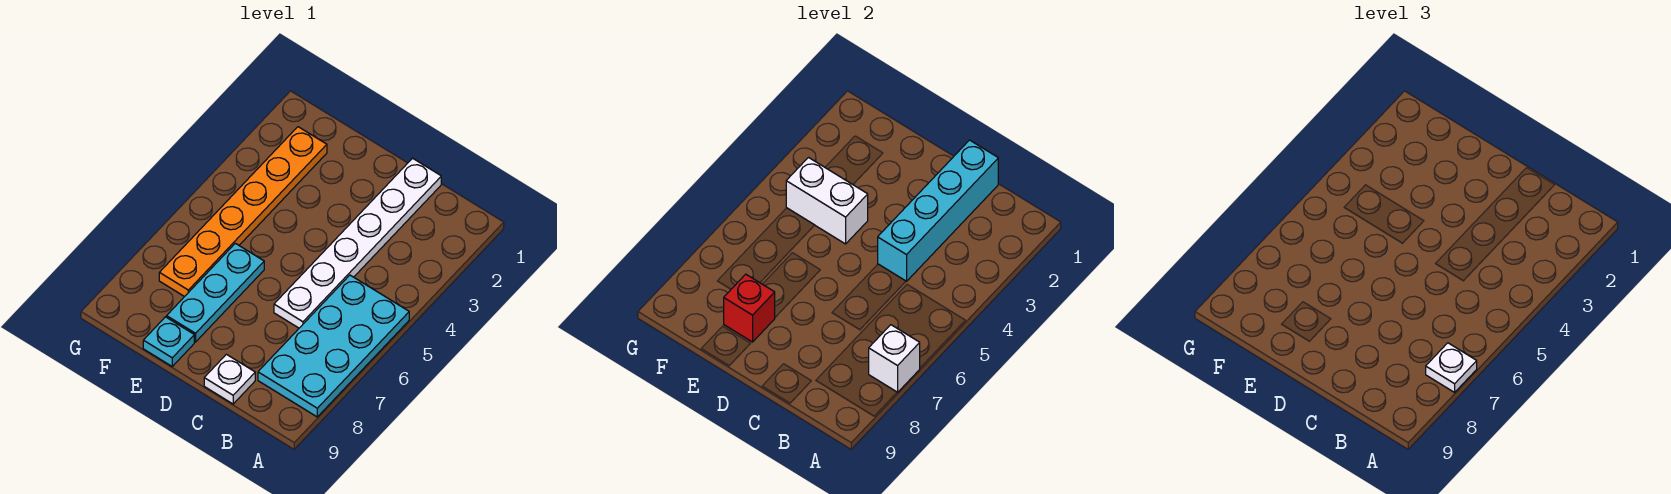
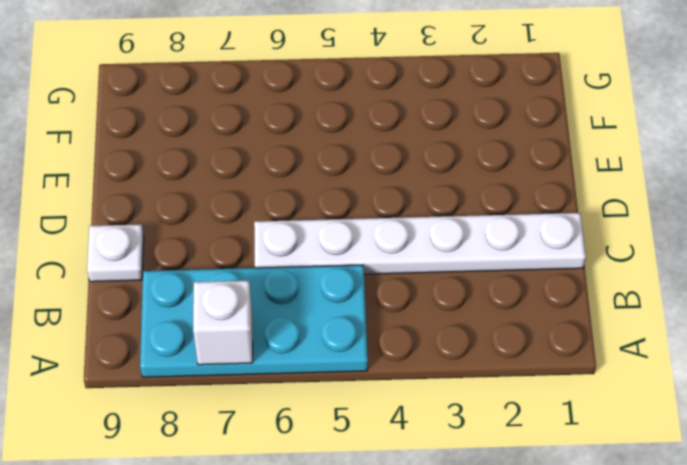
none -> cyan plate E6:E8 level 1
none -> cyan plate E9 level 1

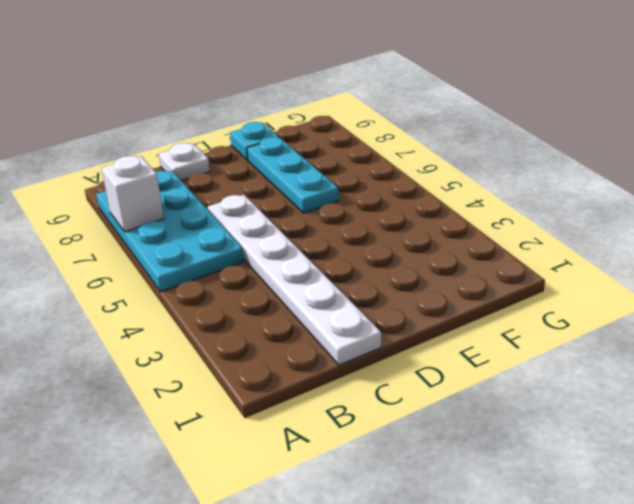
none -> orange plate F2:F7 level 1
none -> cyan brick C1:C4 level 2

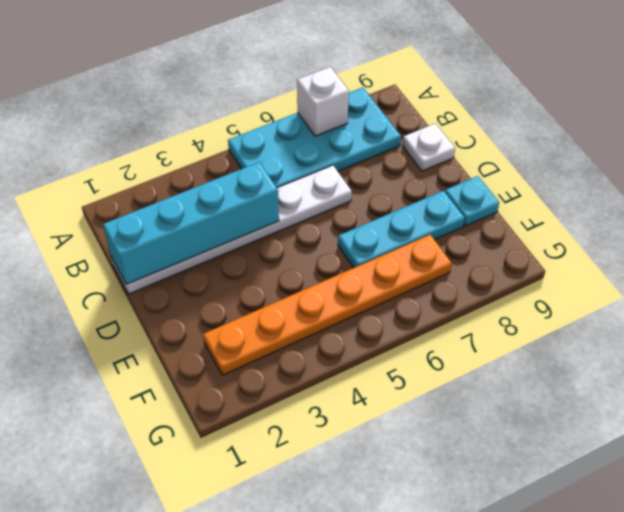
none -> white brick E4:F4 level 2
none -> red brick E8 level 2

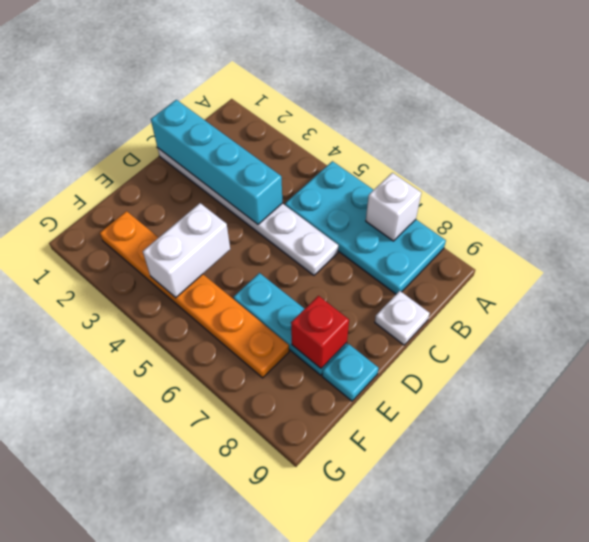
none -> white plate A7 level 3

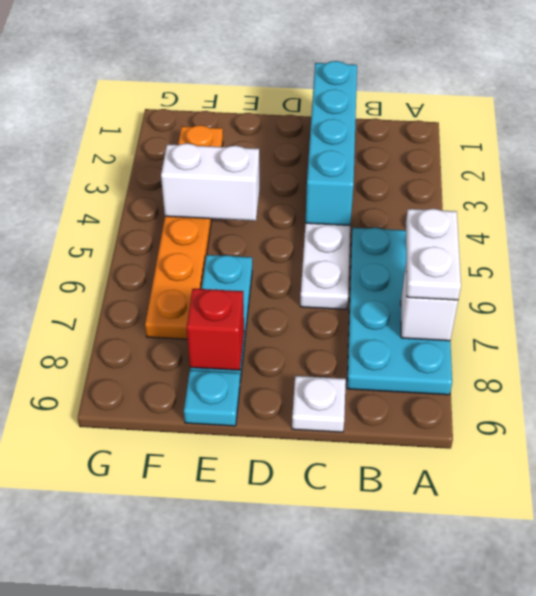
white plate A6:A7 level 3 -> white plate A7 level 3

